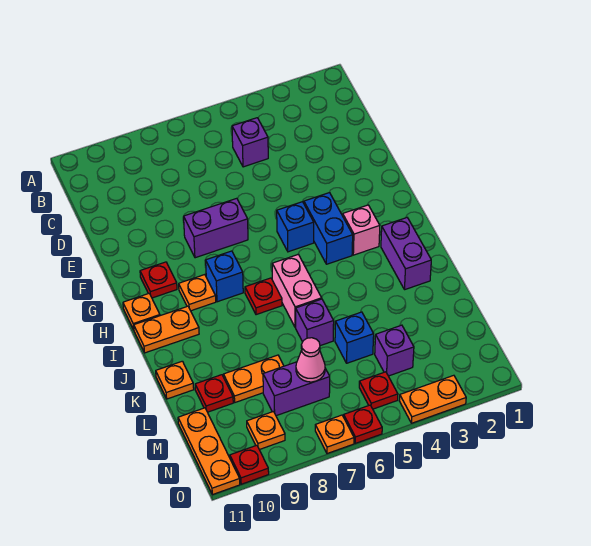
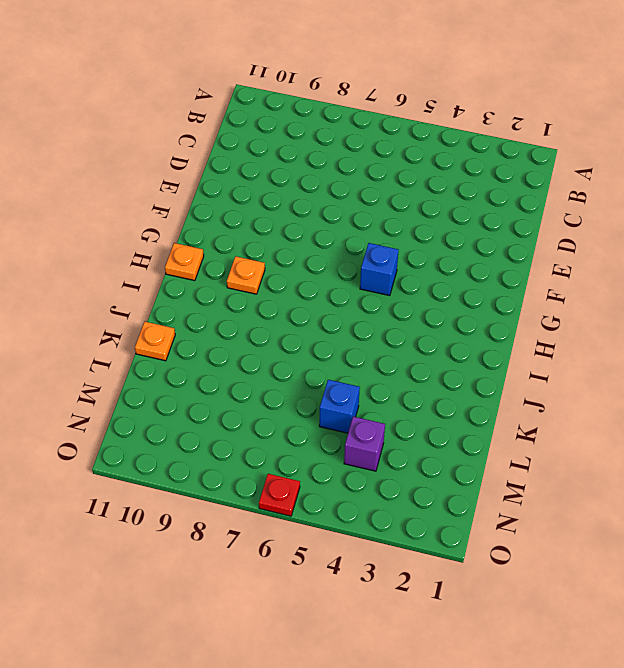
none -> purple brick C5 level 1
none -> purple brick F7:F8 level 1
none -> blue brick G4:H4 level 1

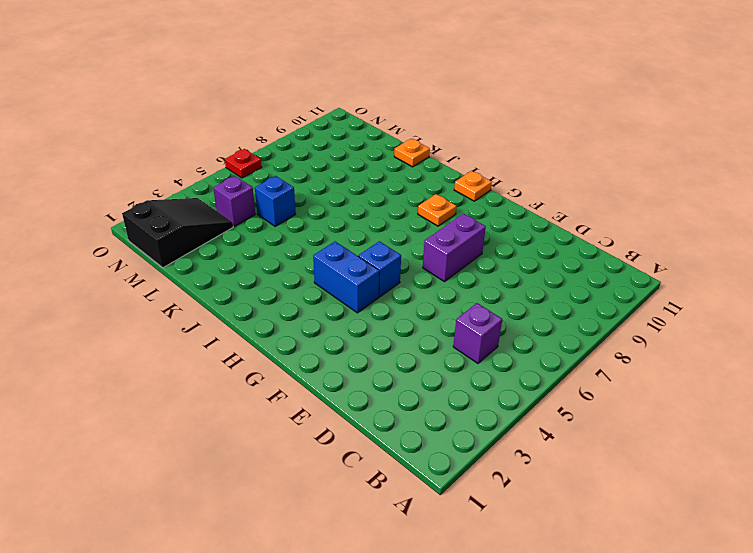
black slope M1:N3 level 1 top 1 -> none
none -> red plate G10 level 1
none -> pink brick H3 level 1
none -> blue brick H8 level 1

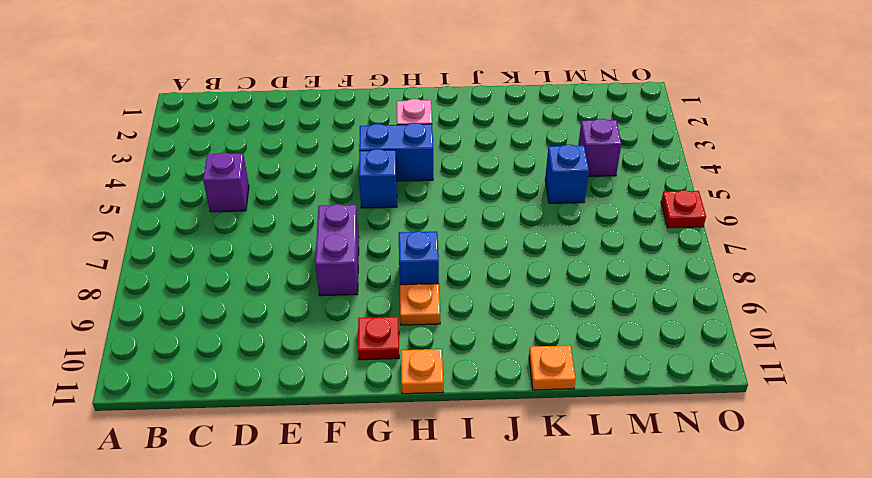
none -> purple brick I2:J2 level 1
none -> pink brick I6:J6 level 1
none -> red plate I7 level 1

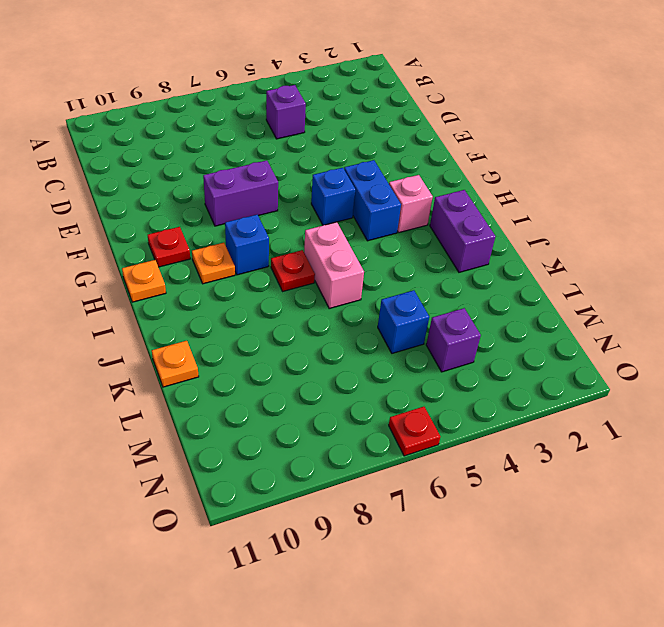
none -> orange plate I10:I11 level 1
none -> purple brick K6 level 1
none -> orange plate L8:L9 level 1

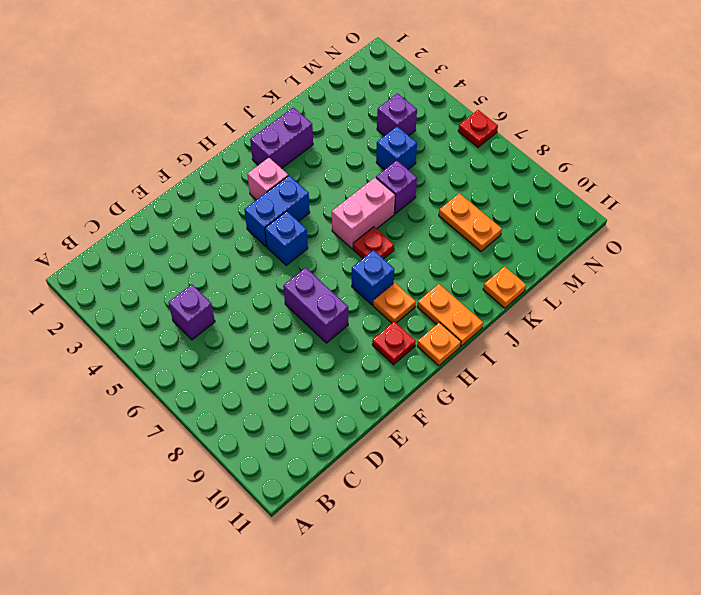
none -> red plate L10 level 1
none -> purple brick M7:M8 level 1
none -> orange plate M11:O11 level 1

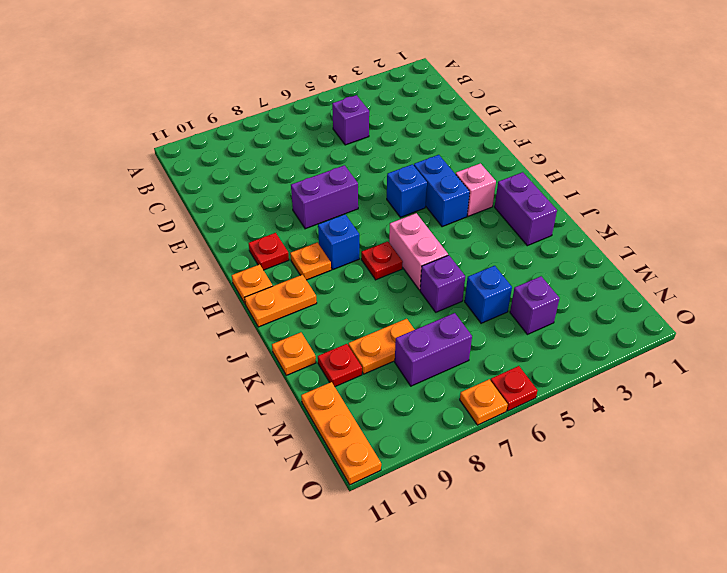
none -> red plate N5 level 1
none -> orange plate N9 level 1
none -> orange plate O3:O4 level 1

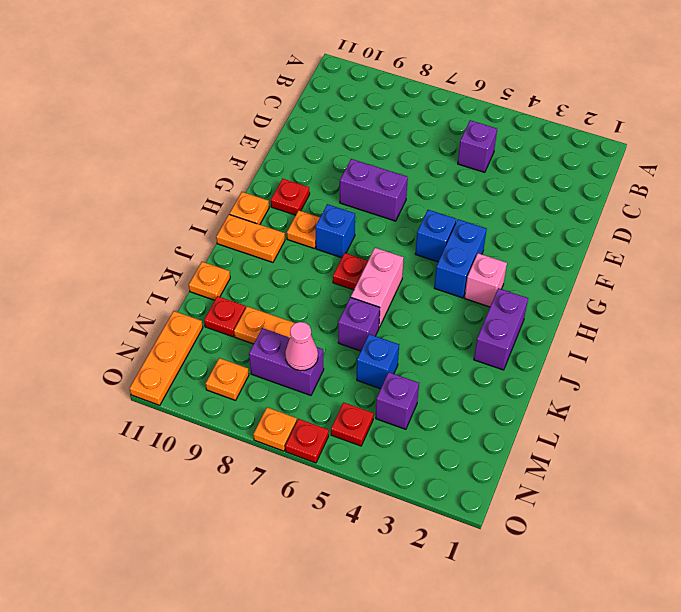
none -> orange plate O3:O4 level 1
none -> red plate O10 level 1

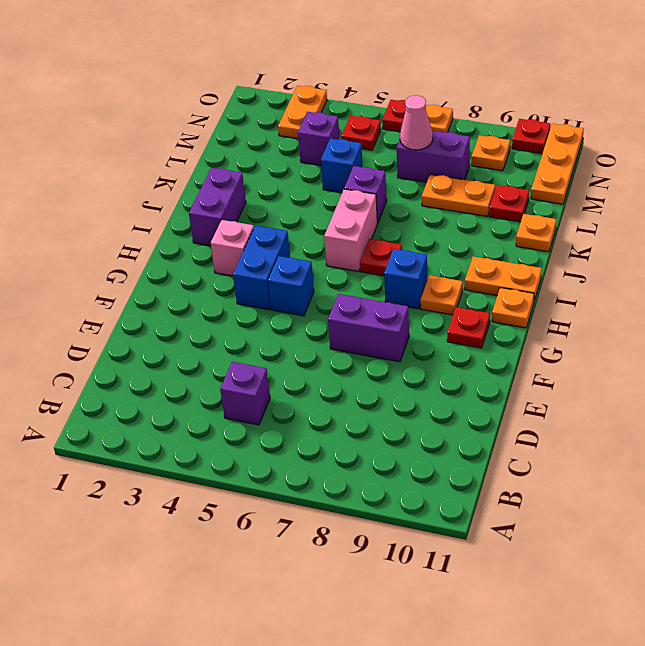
orange plate N3:O3 level 1 -> orange plate O3:O4 level 1

